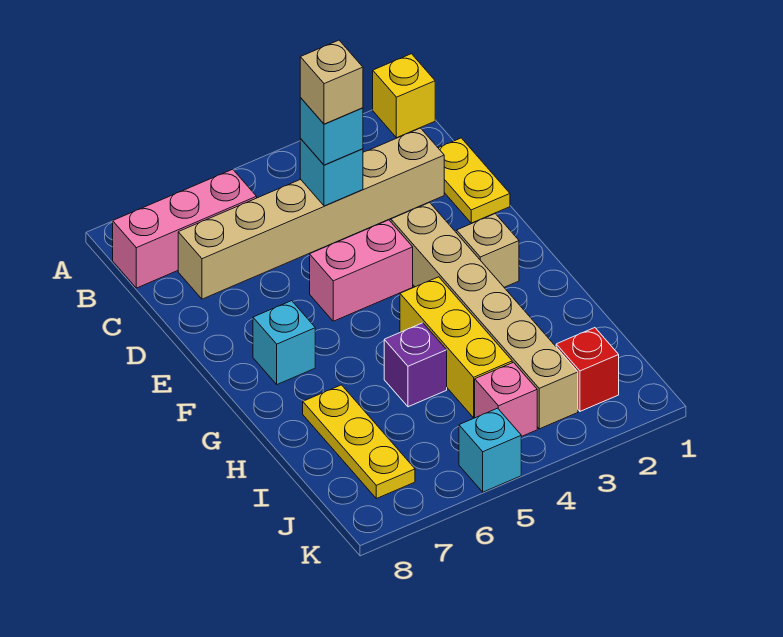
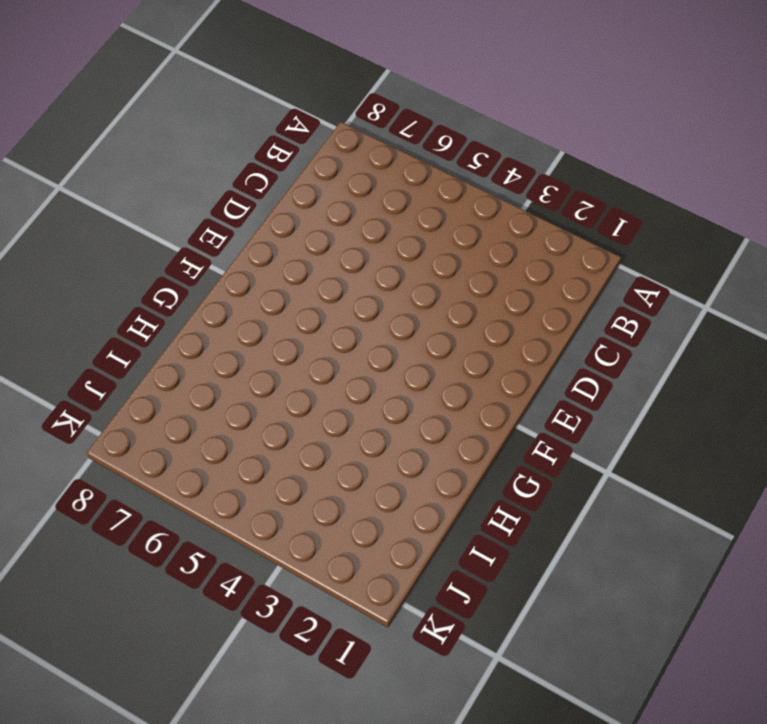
none -> yellow brick A1 level 1
none -> pink brick B6:B8 level 1
none -> yellow plate C1:D1 level 1

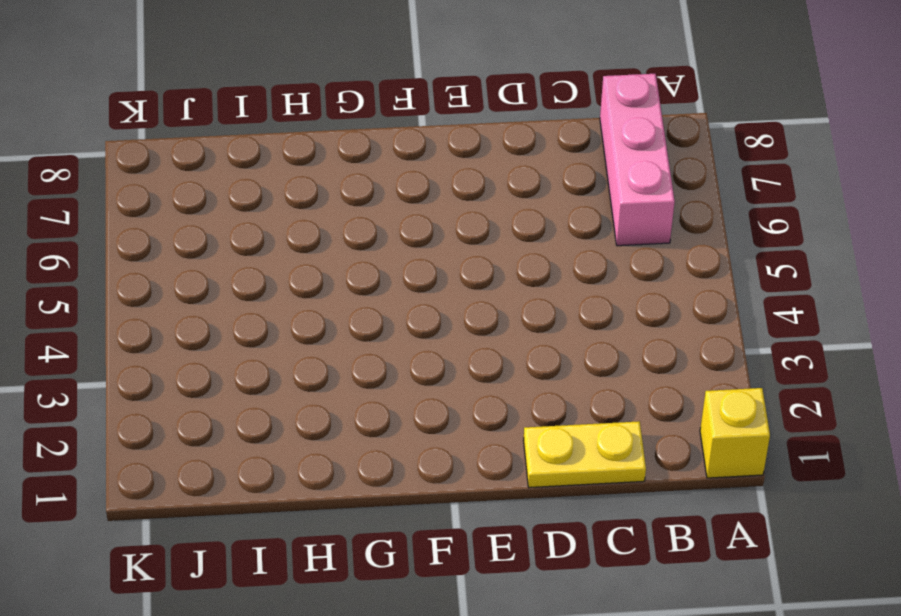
none -> tan brick C2:C7 level 1
none -> tan brick E3:J3 level 1
none -> pink brick E4:E5 level 1

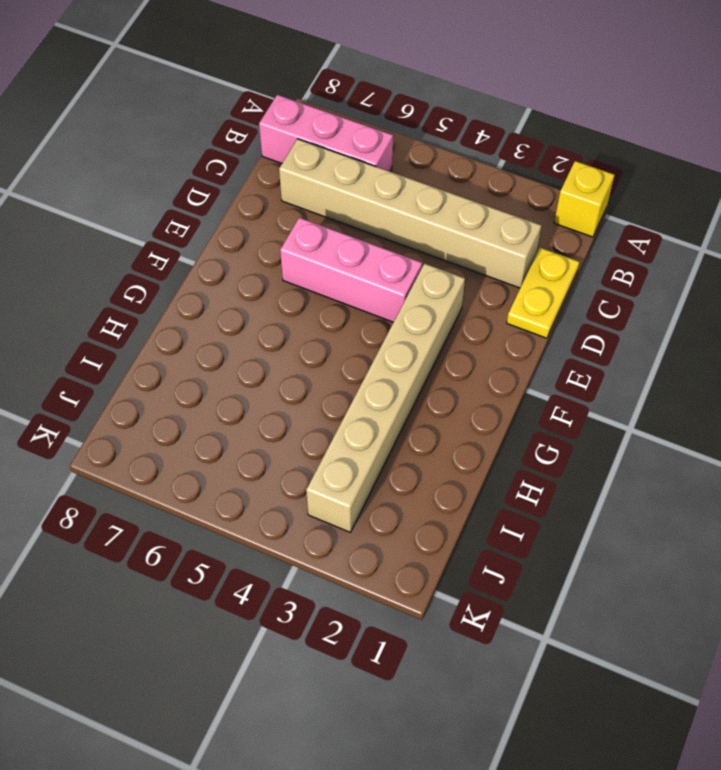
pink brick E4:E6 level 1 -> pink brick E4:E5 level 1
none -> tan brick F2 level 1
none -> cyan brick F7 level 1
none -> yellow brick G4:I4 level 1

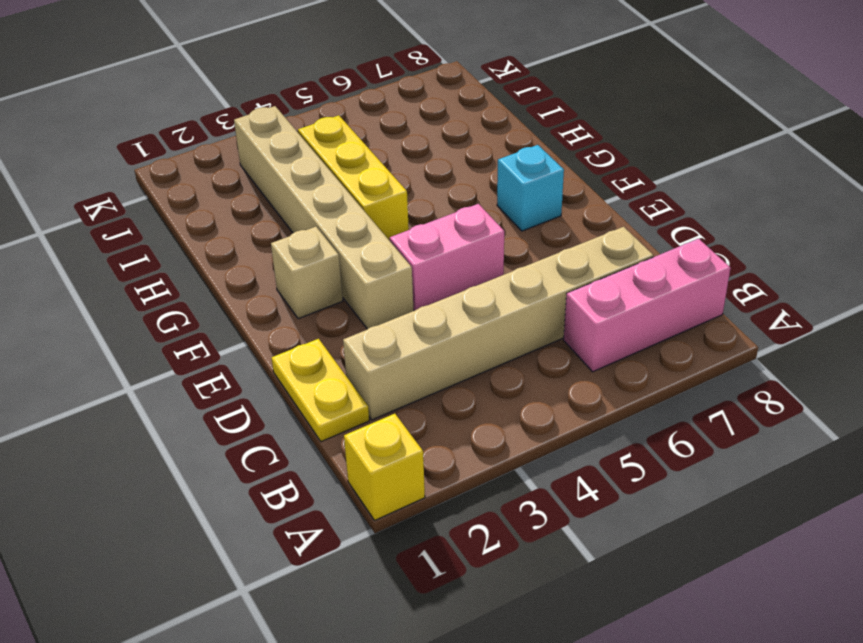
none -> purple brick H5 level 1
none -> yellow plate H7:J7 level 1
none -> red brick J2 level 1

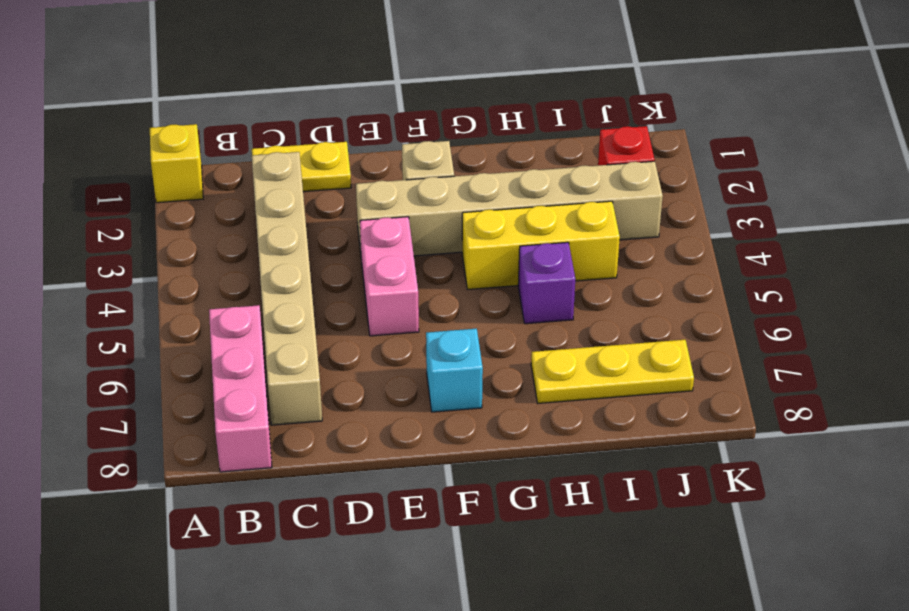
none -> pink brick J4 level 1
none -> cyan brick K5 level 1
none -> cyan brick C4 level 2

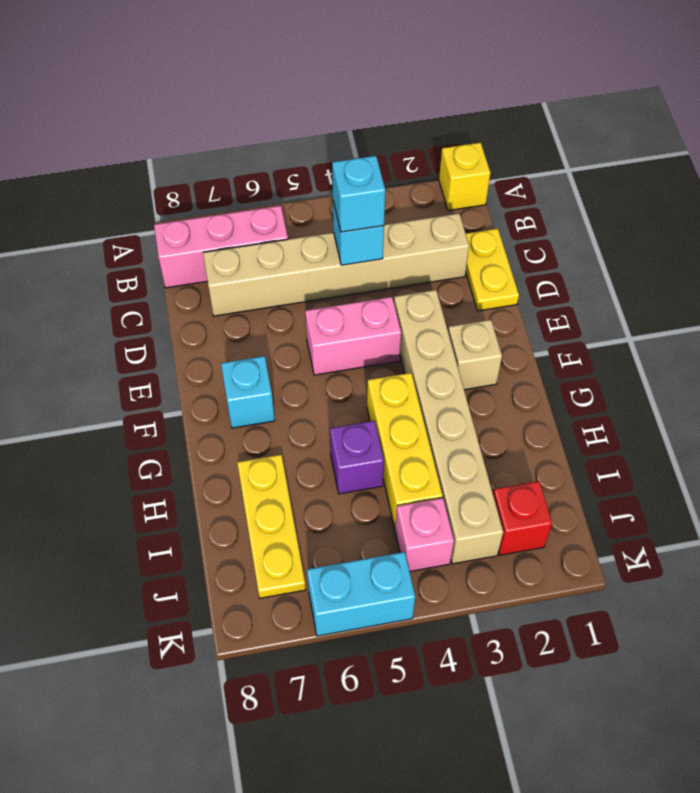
cyan brick K5:K6 level 1 -> cyan brick K5 level 1
none -> tan brick C4 level 4

